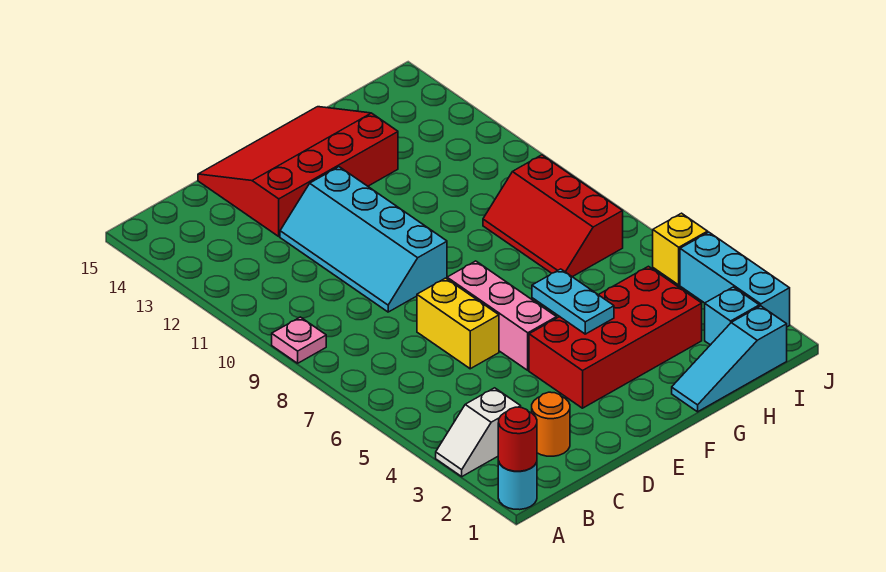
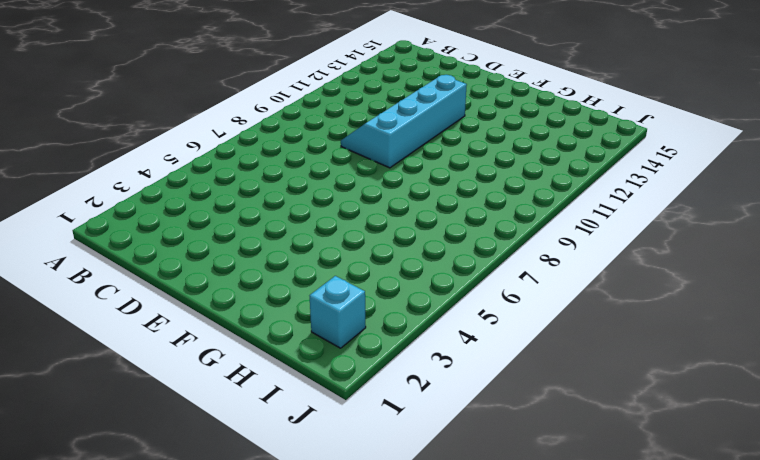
none -> cyan round brick A1 level 1
none -> white slope A3:B3 level 1 top B
none -> pink plate A9 level 1

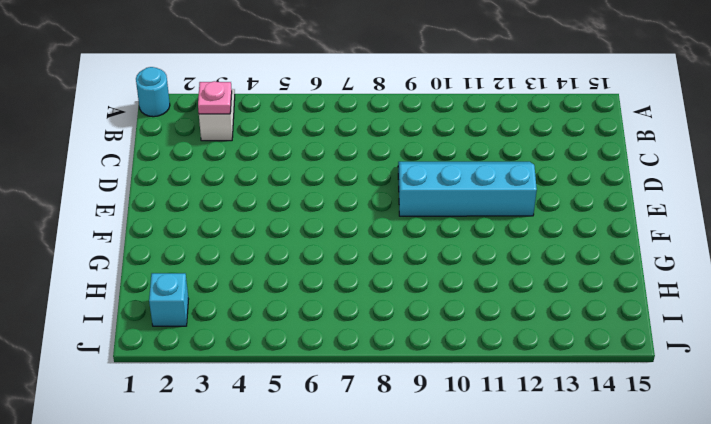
pink plate B3 level 2 -> pink plate A9 level 1
none -> orange round brick C2 level 1
none -> yellow brick D6:D7 level 1
none -> red slope D13:G15 level 1 top 13

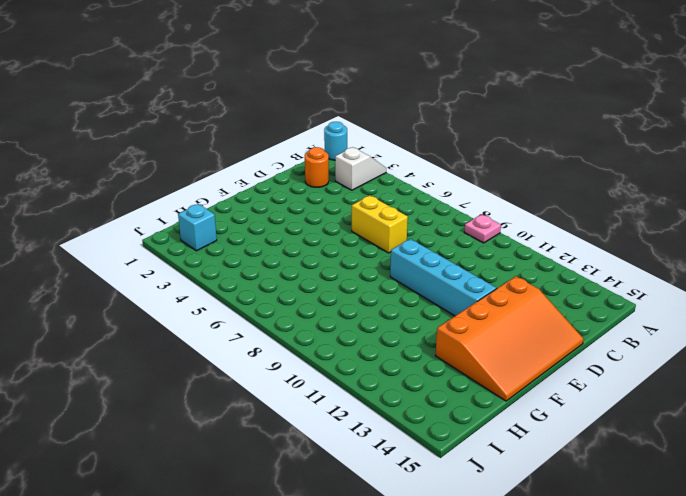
orange slope D13:G15 level 1 top 13 -> red slope D13:G15 level 1 top 13
none -> red brick E3:H4 level 1
none -> pink brick E5:E7 level 1
none -> cyan slope G1:I1 level 1 top I

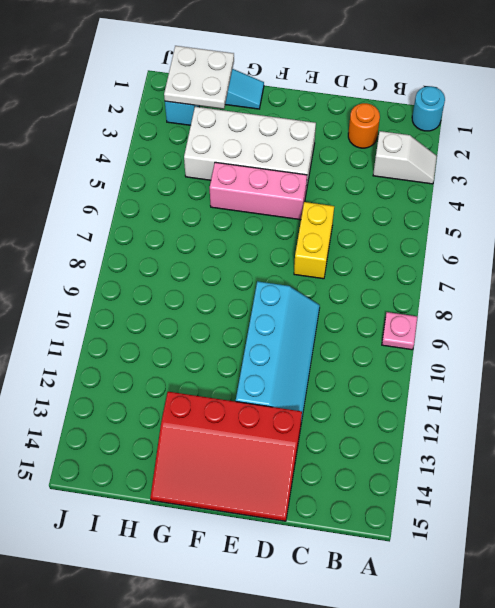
white brick E3:H4 level 1 -> red brick E3:H4 level 1
pink brick E5:G5 level 1 -> pink brick E5:E7 level 1
white plate H1:I2 level 2 -> none
none -> red slope H7:I9 level 1 top I
none -> cyan brick J2:J4 level 1
none -> yellow brick J5 level 1

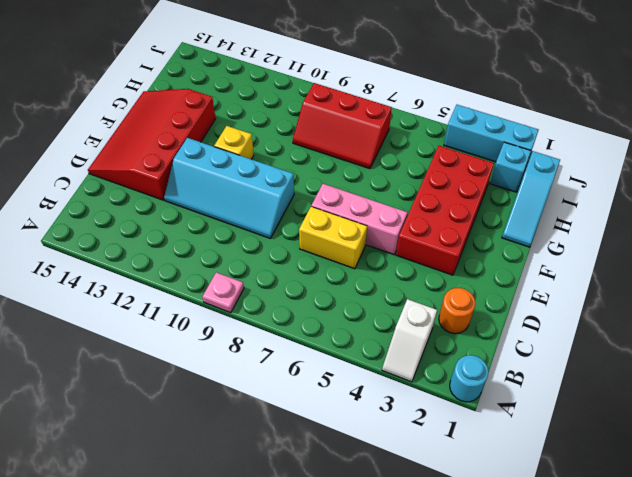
yellow brick F11 level 1 -> yellow brick J5 level 1
none -> red round brick A1 level 2
none -> cyan plate F4:F5 level 2

